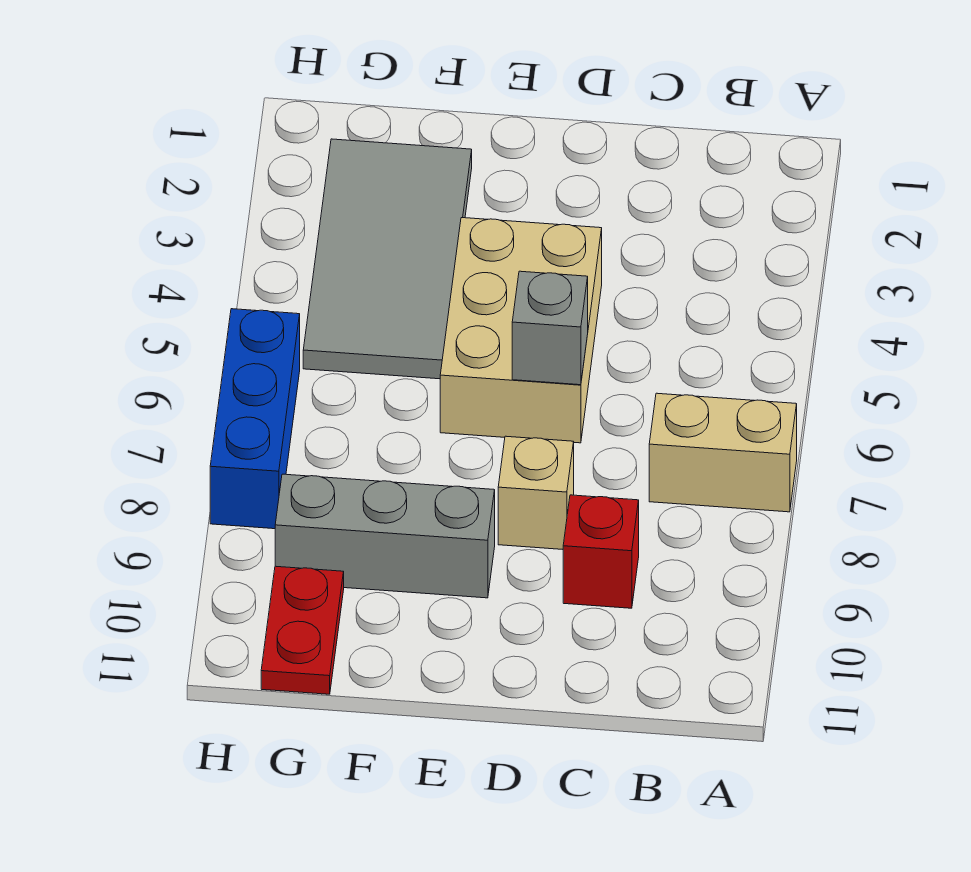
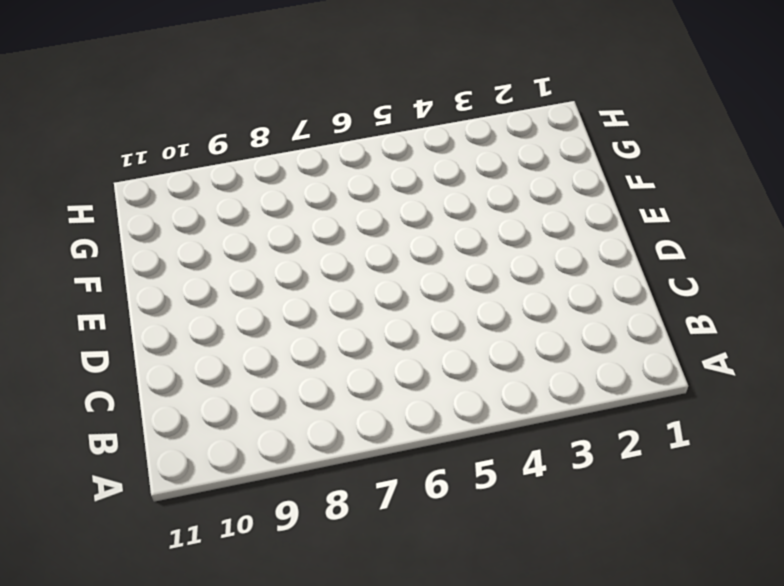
none -> tan brick A7:B7 level 1
none -> red brick C9 level 1

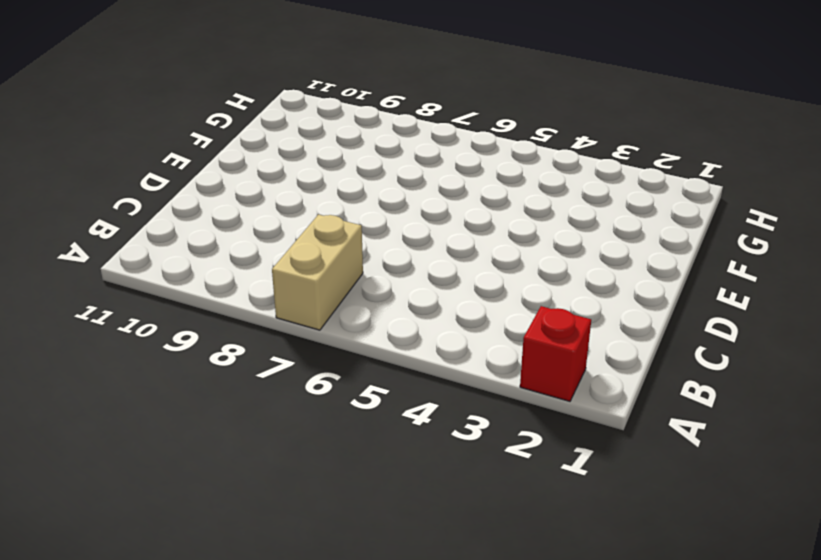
red brick A2 level 1 -> red brick C9 level 1
none -> tan brick D4:E6 level 1
none -> tan brick D8 level 1

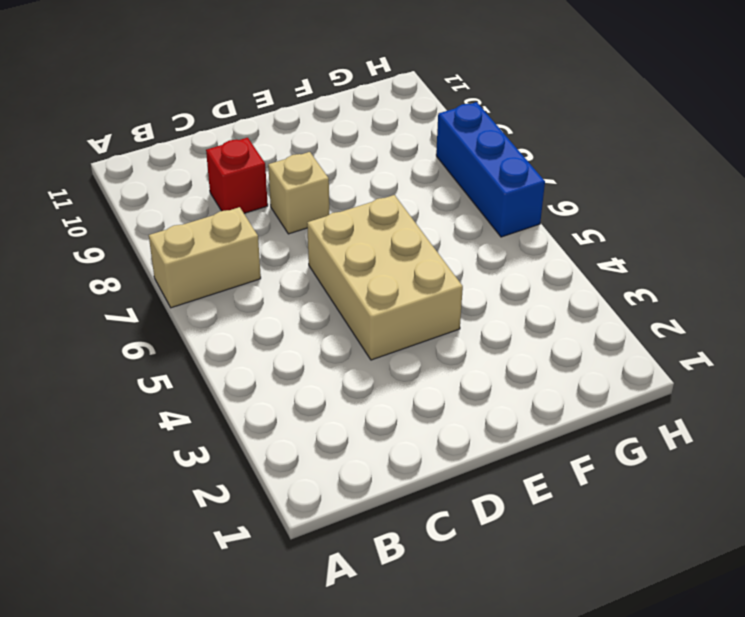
none -> grey brick E9:G9 level 1
none -> grey tile F2:G5 level 1

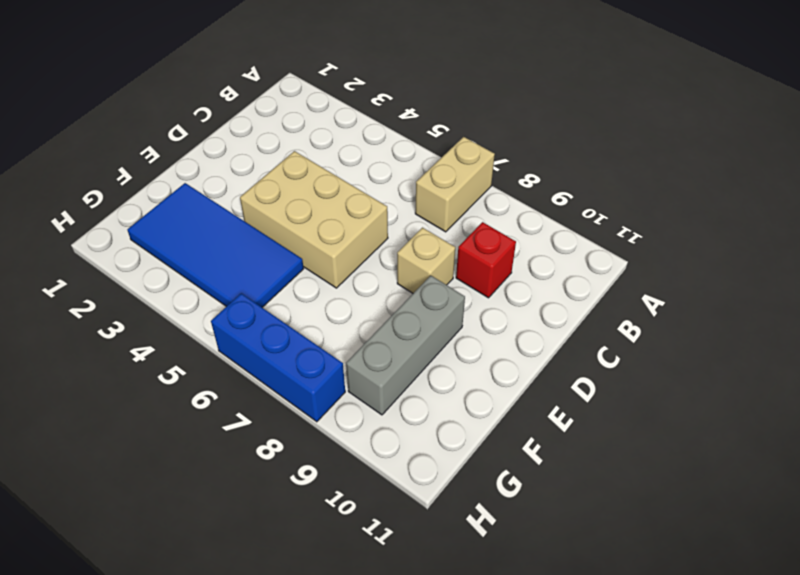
blue tile F2:G5 level 1 -> grey tile F2:G5 level 1
none -> red plate G10:G11 level 1
none -> grey brick D6 level 2

